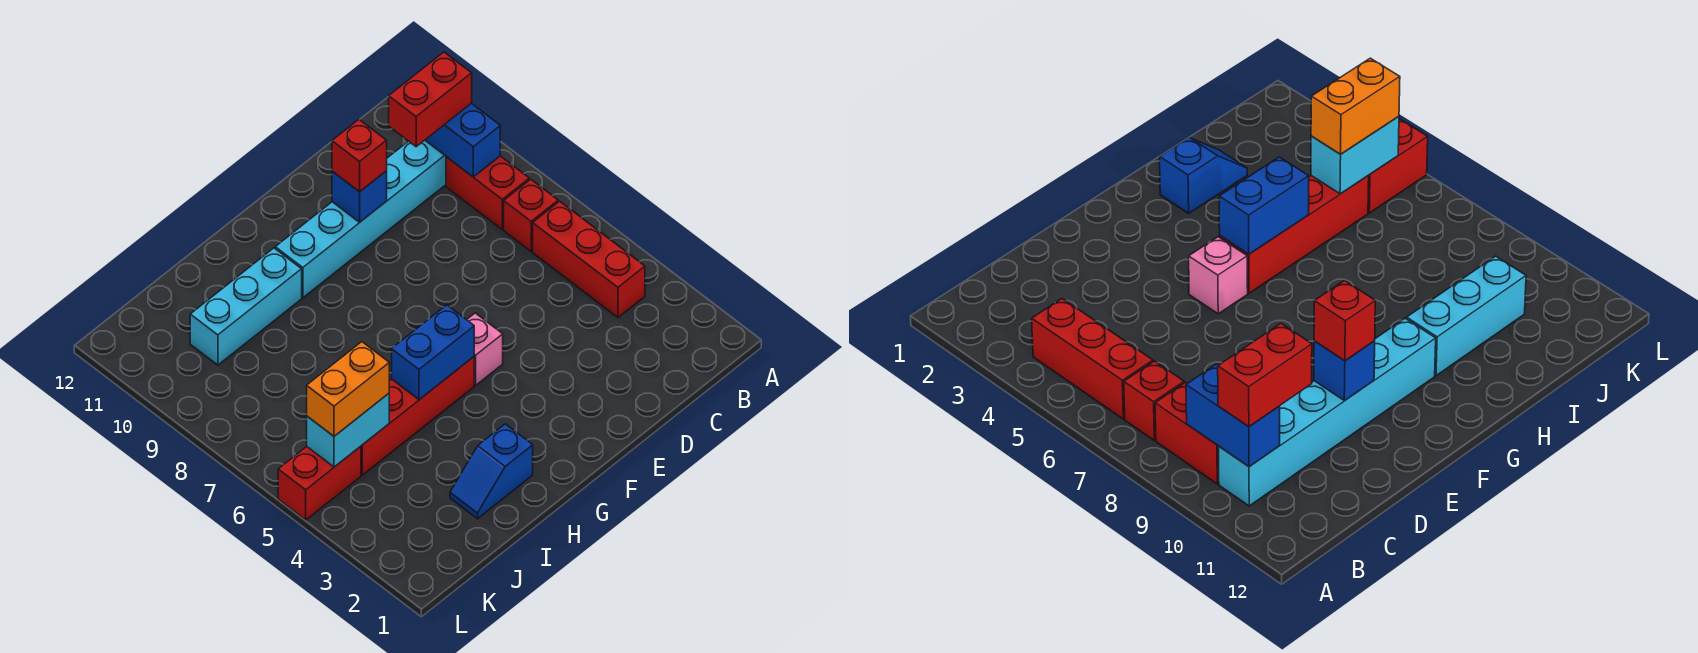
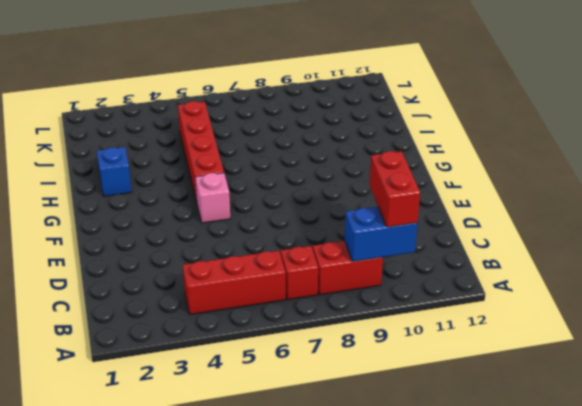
none -> cyan brick B10:G10 level 1
none -> cyan brick H10:J10 level 1
none -> red brick K5:L5 level 1

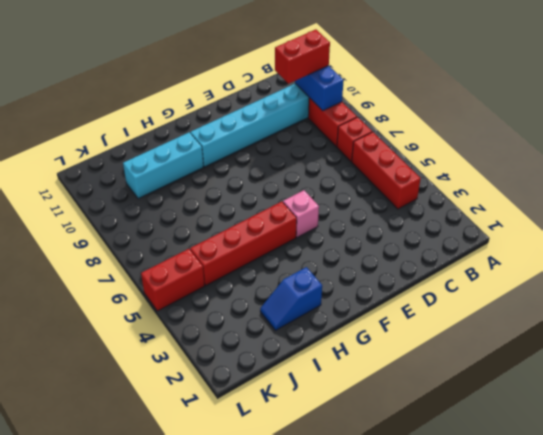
none -> blue brick E10 level 2
none -> blue brick G5:H5 level 2
none -> cyan brick J5:K5 level 2

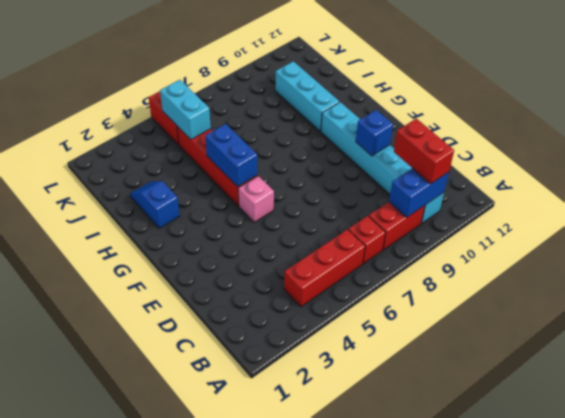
none -> red brick E10 level 3
none -> orange brick J5:K5 level 3

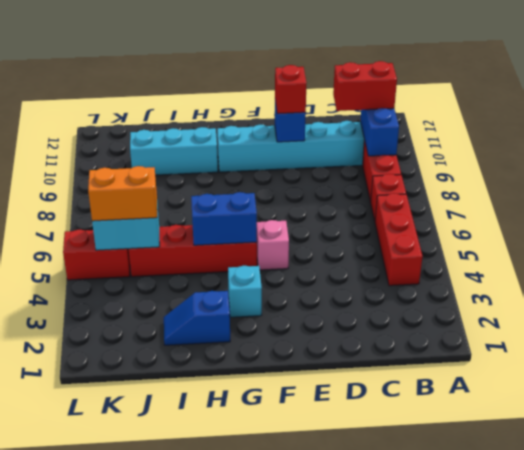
cyan brick G3 level 1 -> none

